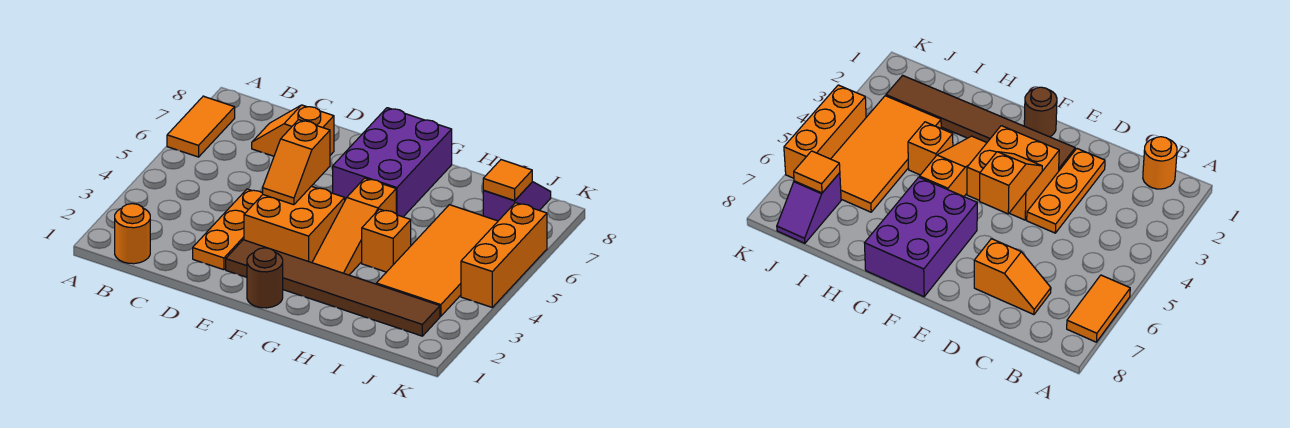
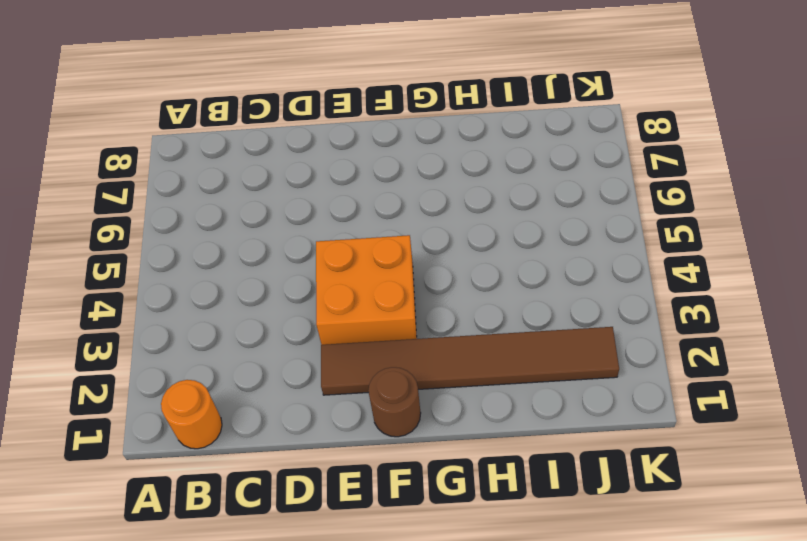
none -> orange tile A6:A7 level 1
none -> orange slope C7:D7 level 1 top D
none -> orange plate D2:D4 level 1

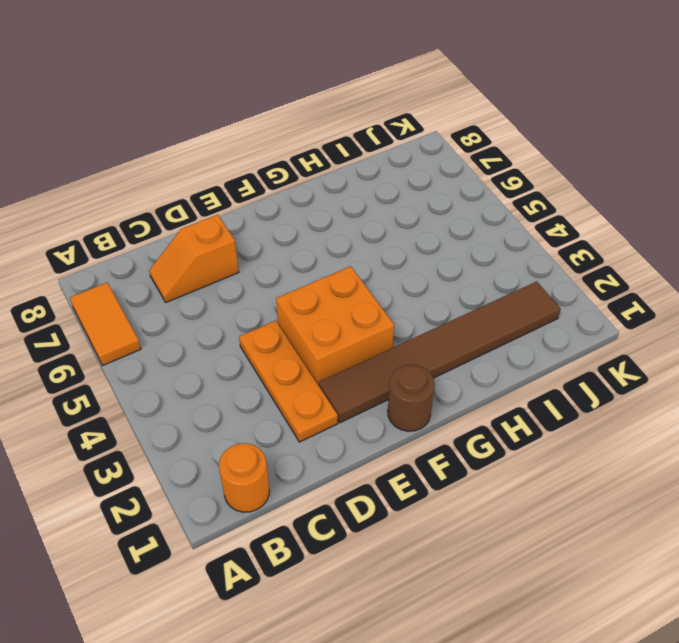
none -> purple brick F6:G8 level 1
none -> orange slope G3:G5 level 1 top 5
none -> orange brick H4 level 1

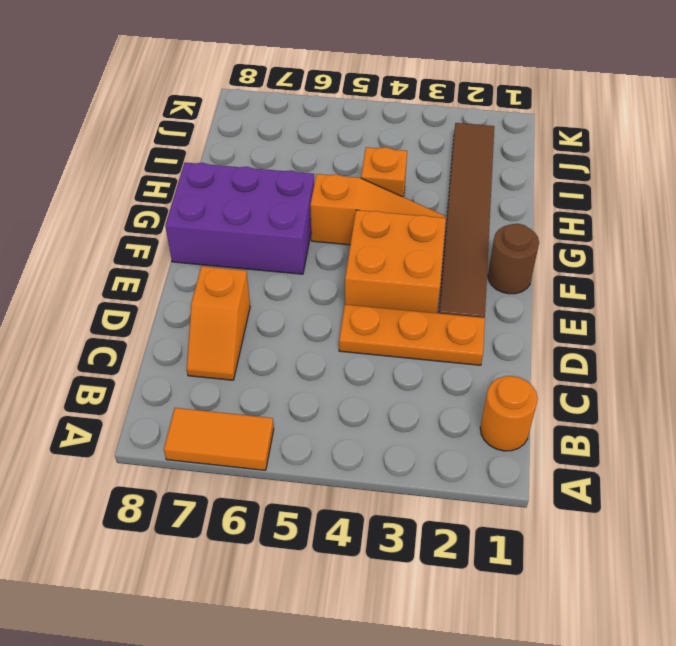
none -> orange tile I3:J6 level 1
none -> purple slope J7:J8 level 1 top 7
none -> orange brick K4:K6 level 1

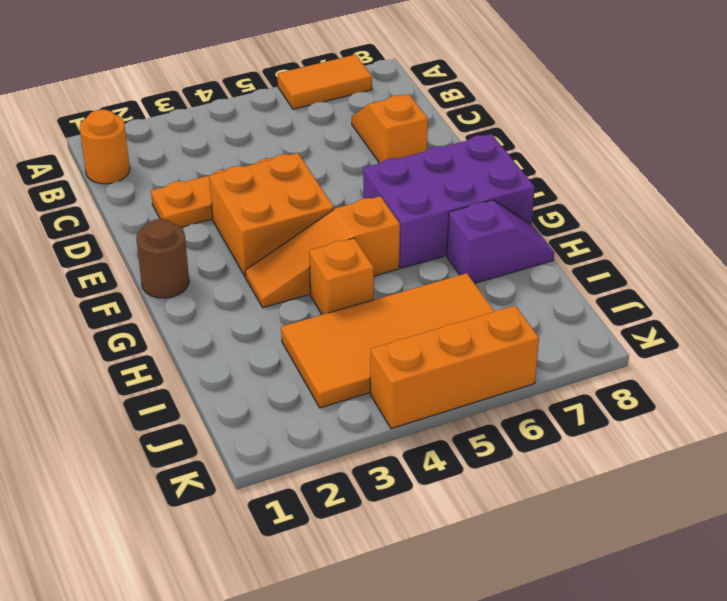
purple slope H7:H8 level 1 top 7 -> purple slope J7:J8 level 1 top 7
none -> brown tile E2:J2 level 1
none -> orange slope E4:E5 level 2 top 5
none -> orange tile J7 level 2

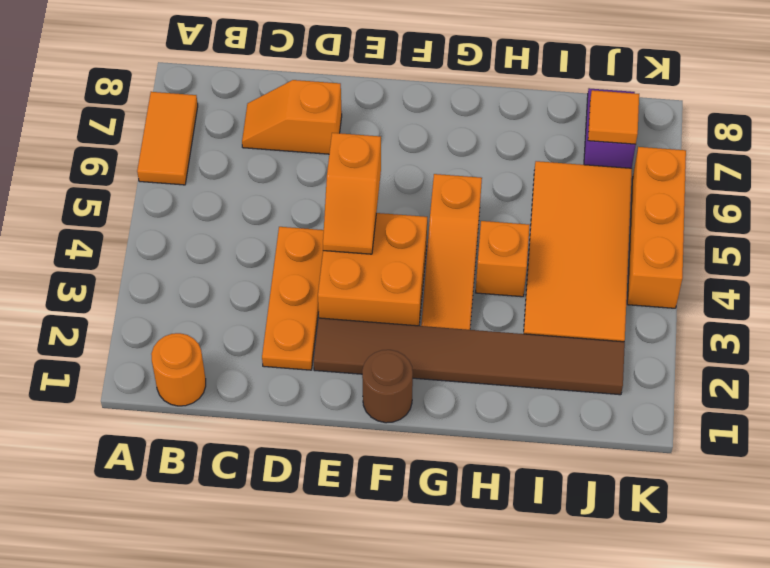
none -> purple brick F6:G8 level 1

